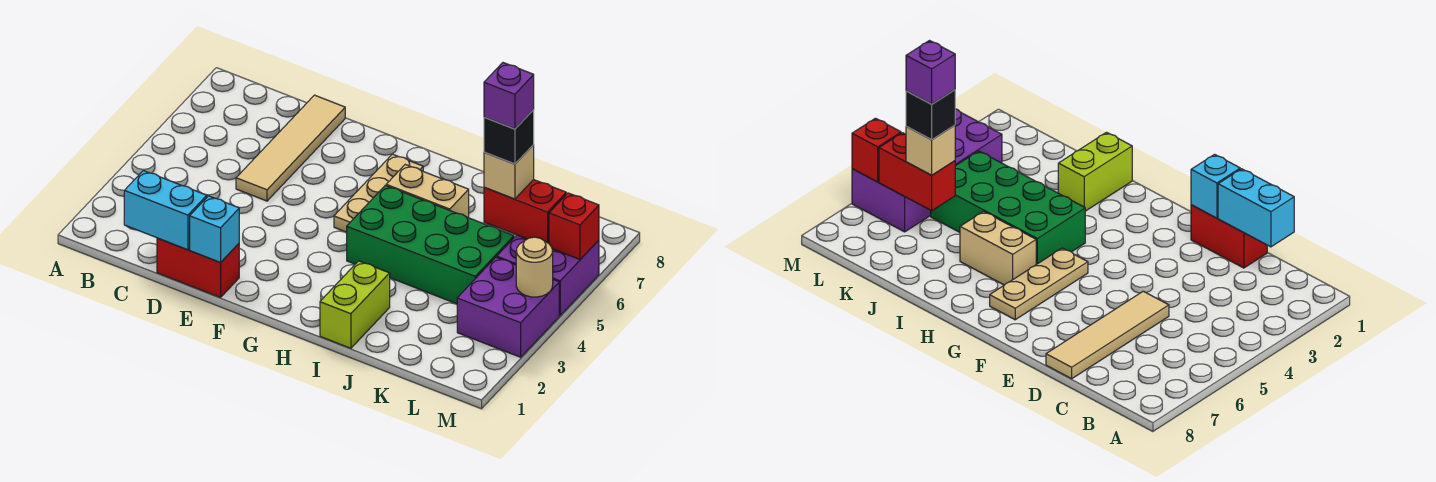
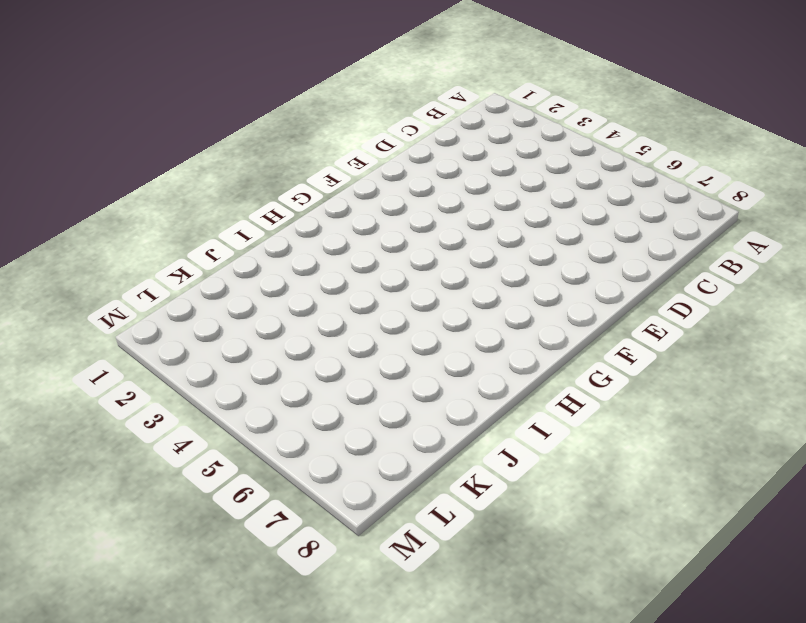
none -> red brick D1:E1 level 1
none -> tan tile D5:D8 level 1
none -> tan plate G5:G7 level 1

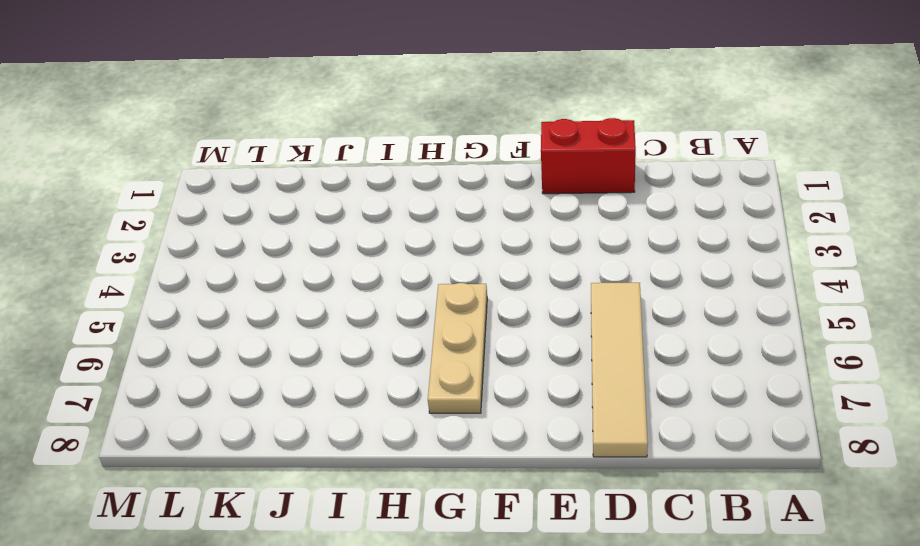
none -> green brick H4:K5 level 1
none -> tan brick H6:I6 level 1
none -> lime brick I1:I2 level 1

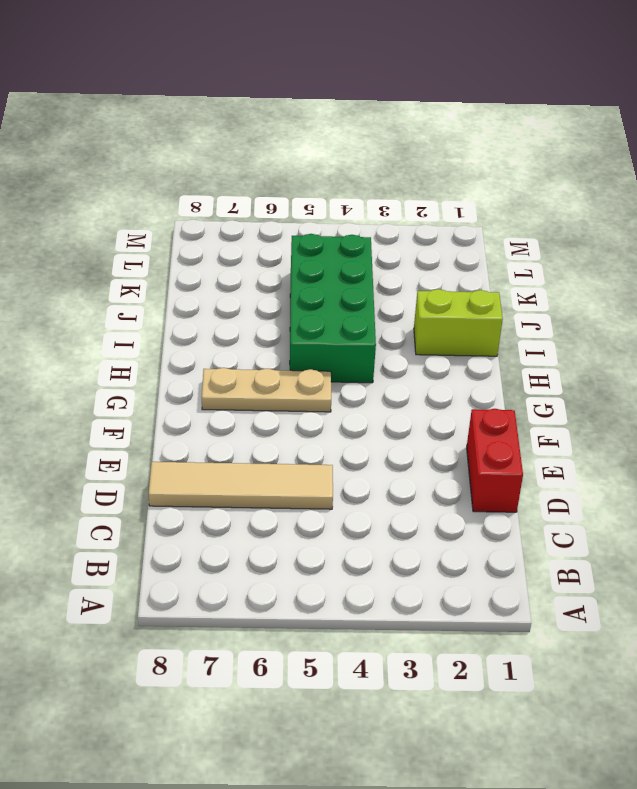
none -> tan brick H6:I6 level 1
none -> purple brick L3:M4 level 1
none -> purple brick L5:M6 level 1

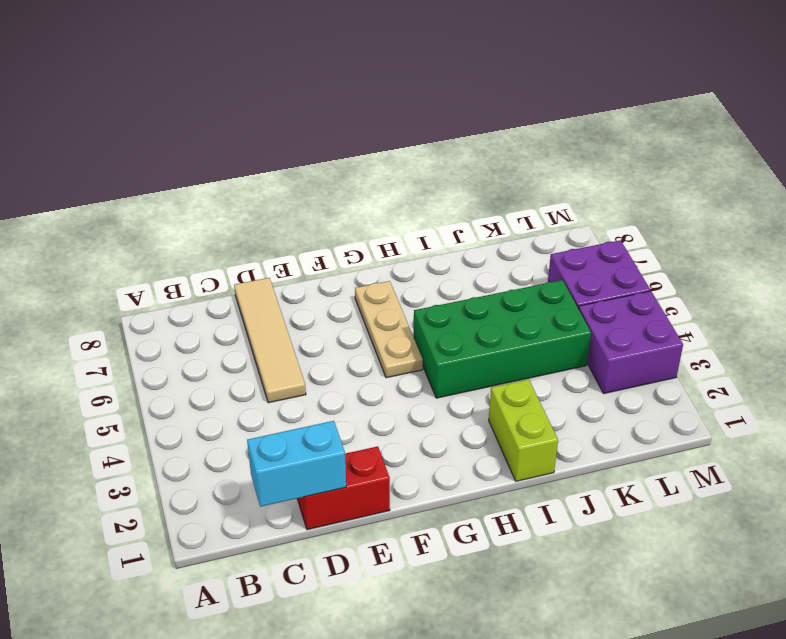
none -> tan brick H6:I6 level 1
none -> cyan brick E1 level 2
none -> red brick K6:L6 level 2

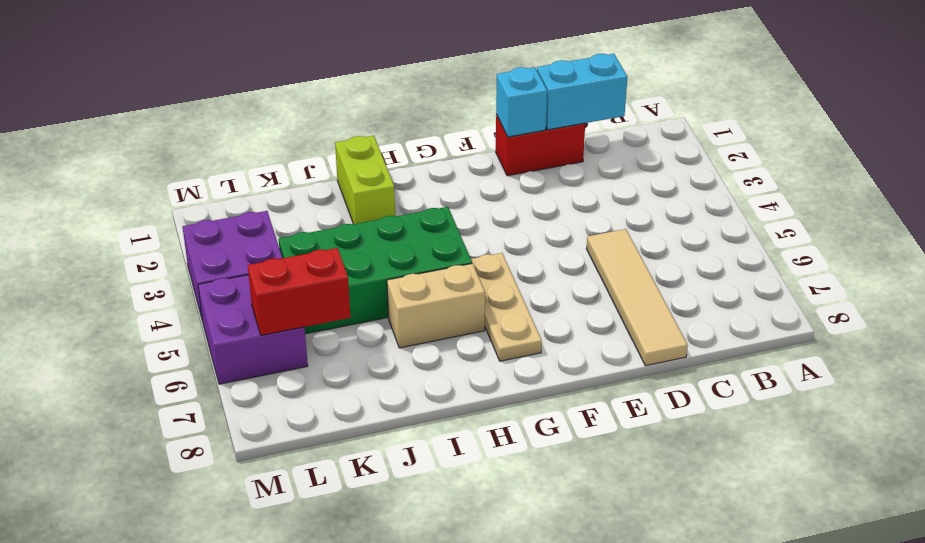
none -> tan round brick M4 level 2
none -> red brick M6 level 2
none -> tan brick K6 level 3

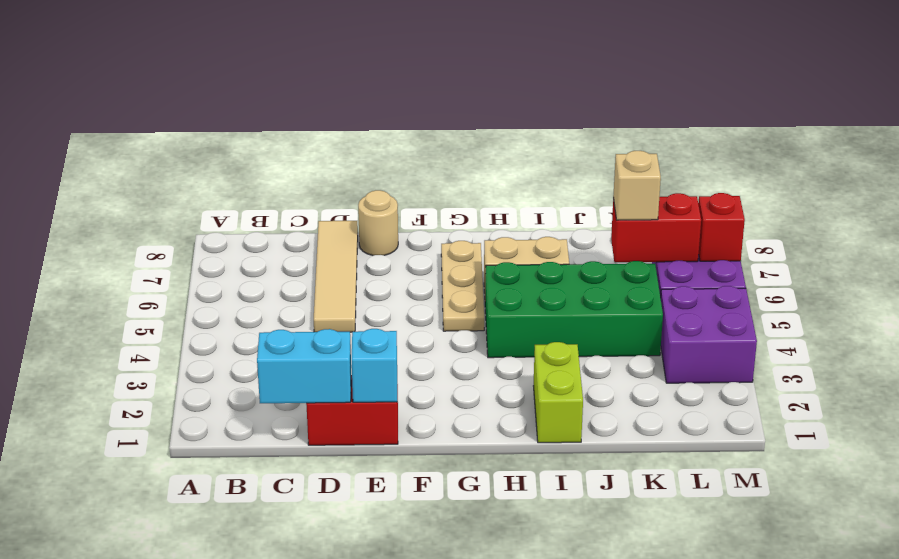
tan round brick E8 level 1 -> tan round brick M4 level 2
none -> black brick K6 level 4
none -> purple brick K6 level 5

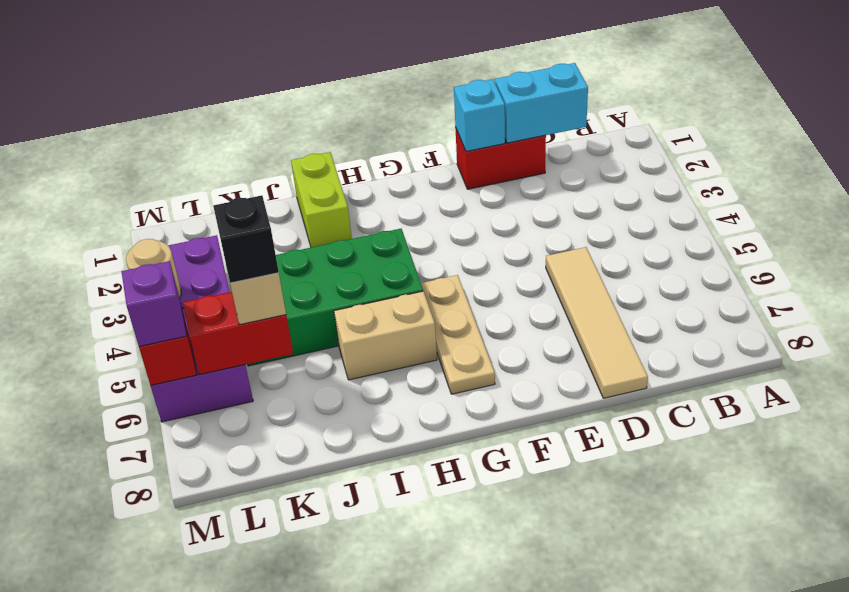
purple brick M6 level 3 -> purple brick K6 level 5

